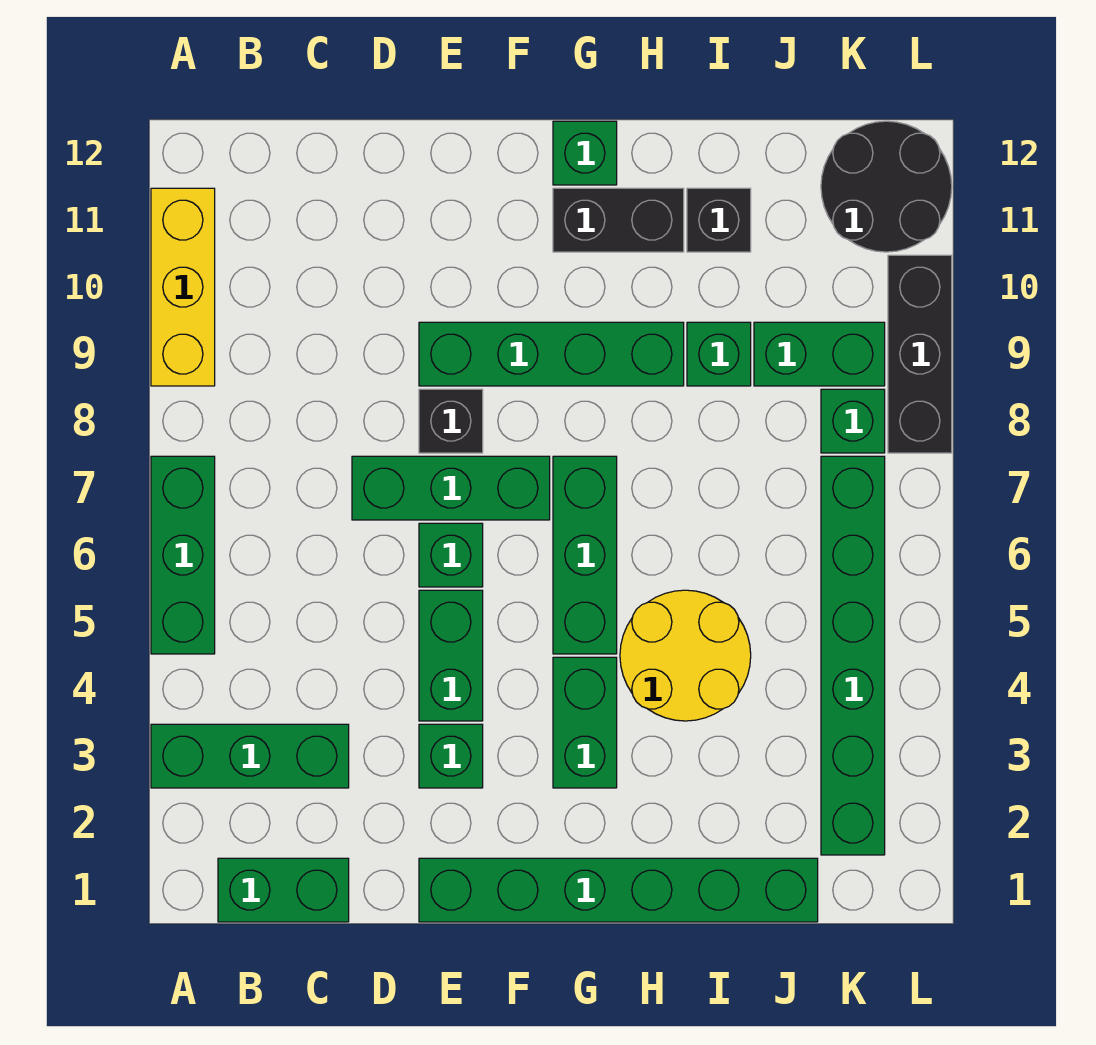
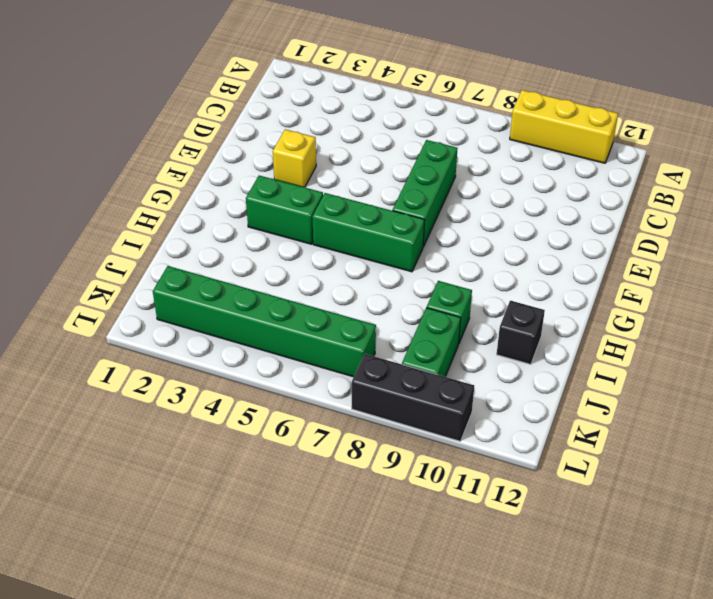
yellow brick E3 level 1 -> green brick E3 level 1
none -> green brick A3:C3 level 1
none -> green brick A5:A7 level 1
none -> green brick B1:C1 level 1

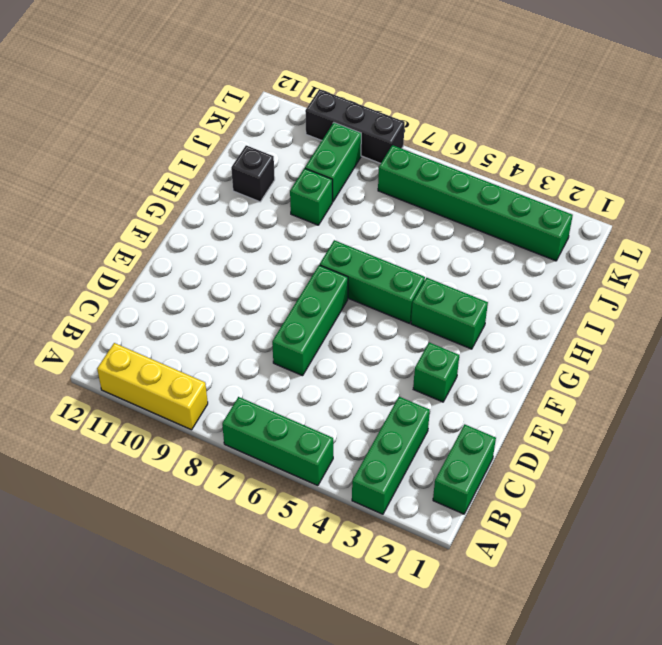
none -> green brick E1:J1 level 1
none -> green brick E4:E5 level 1
none -> green brick E6 level 1

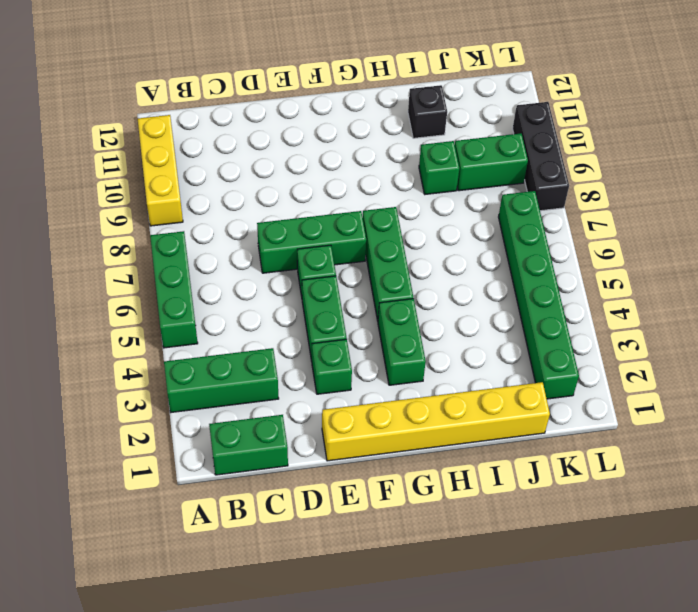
yellow brick E1:J1 level 1 -> green brick E1:J1 level 1
none -> black brick E8 level 1
none -> green brick E9:H9 level 1
none -> black brick G11:H11 level 1

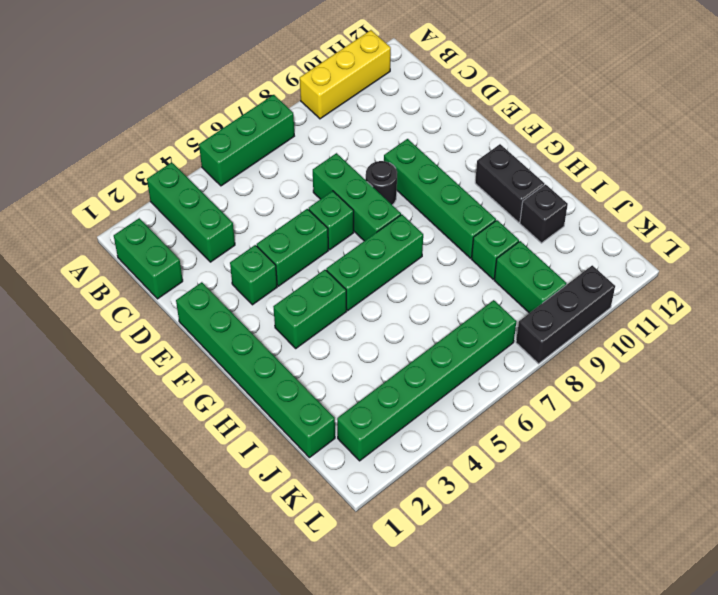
black round brick E8 level 1 -> black brick E8 level 1
none -> green brick G12 level 1
none -> yellow round brick H4:I5 level 1
none -> green brick K8 level 1

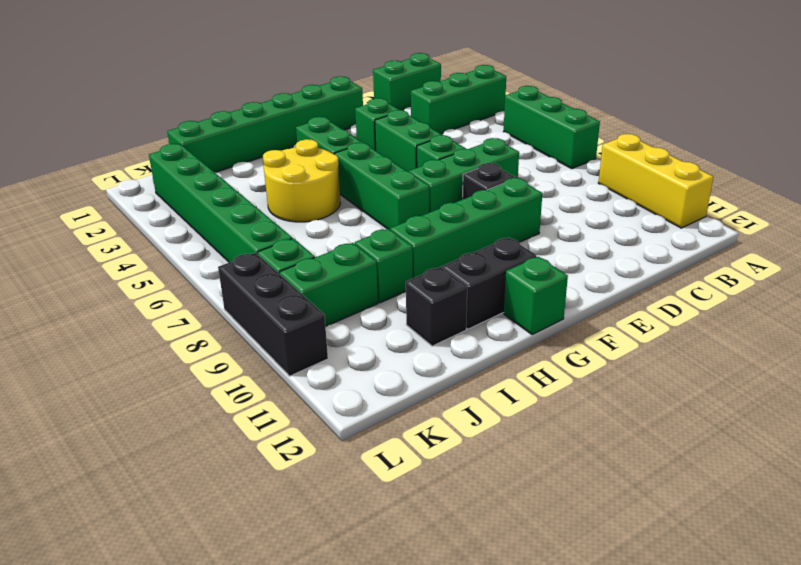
none -> black round brick K11:L12 level 1

